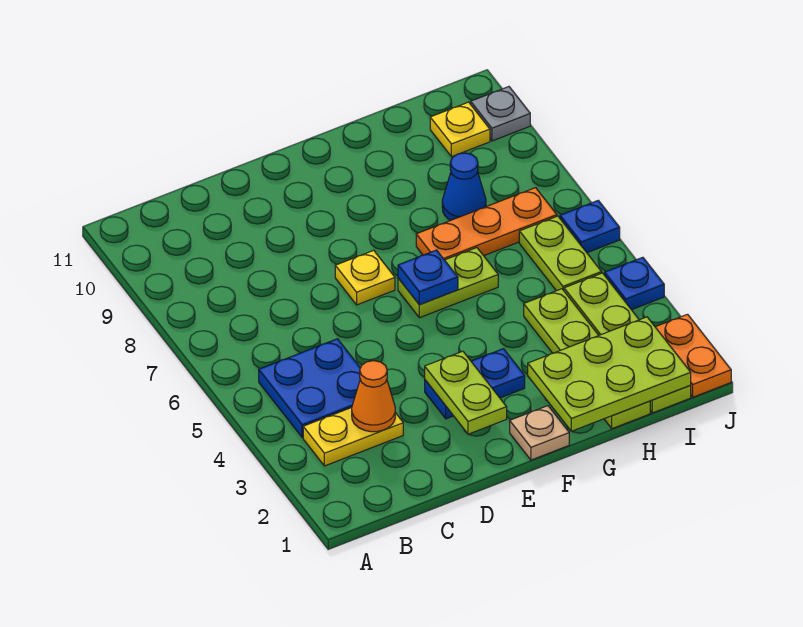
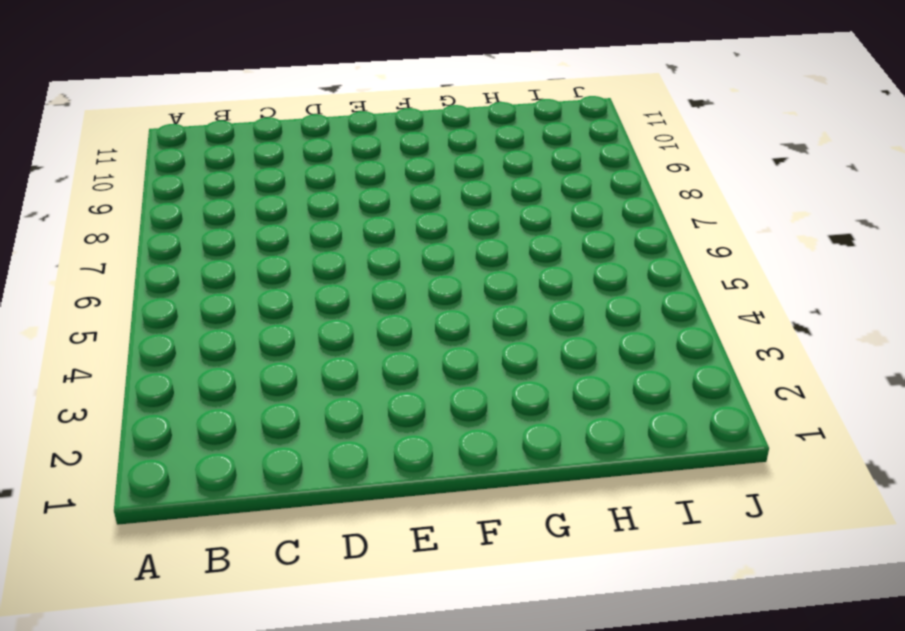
none -> yellow plate B3:C3 level 1
none -> blue plate B4:C5 level 1
none -> blue plate E3:F3 level 1

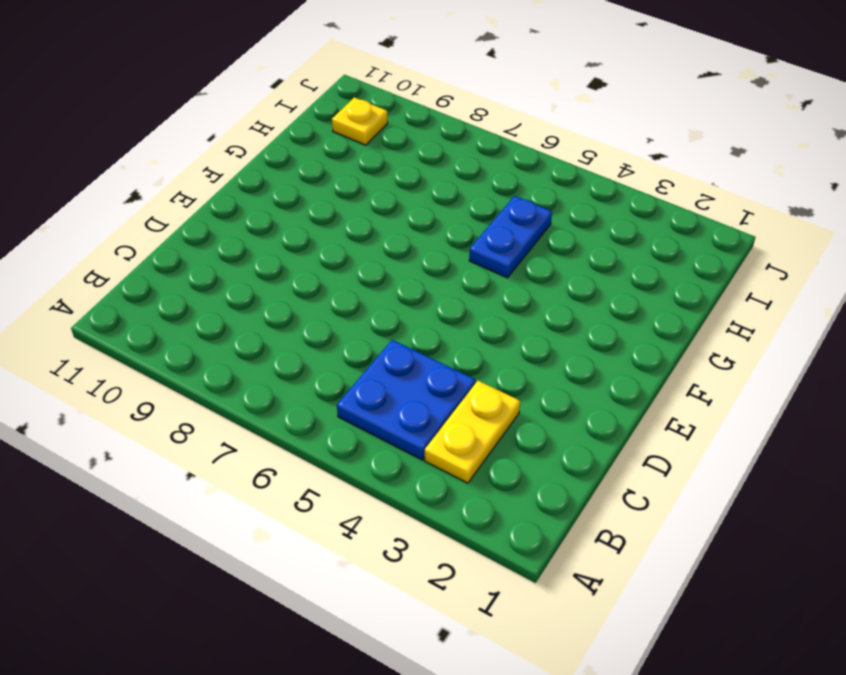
blue plate G5:H5 level 1 -> blue plate E3:F3 level 1
none -> yellow plate E7 level 1
none -> tan plate F1 level 1
none -> lime plate F6:G6 level 1

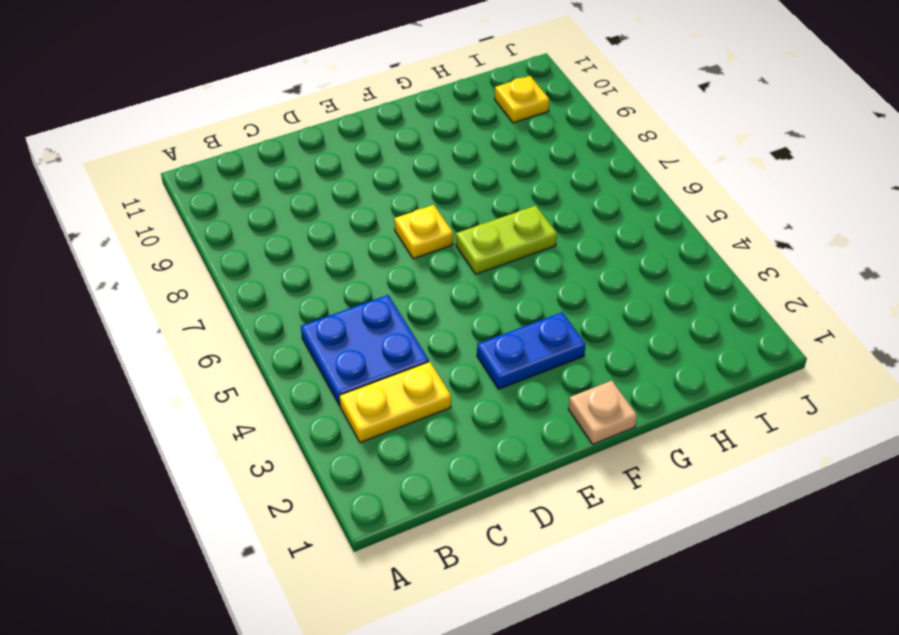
none -> orange plate G7:I7 level 1
none -> lime plate H1:H4 level 1
none -> blue cone H8 level 1

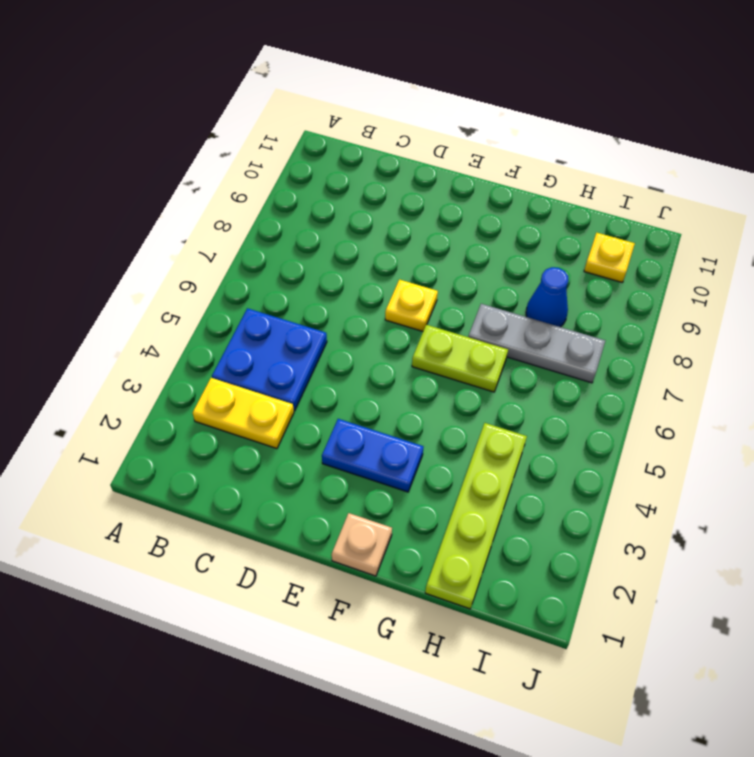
grey plate G7:I7 level 1 -> orange plate G7:I7 level 1
none -> lime plate I1:I4 level 1
none -> lime plate I5:I6 level 1
none -> orange plate J1:J2 level 1

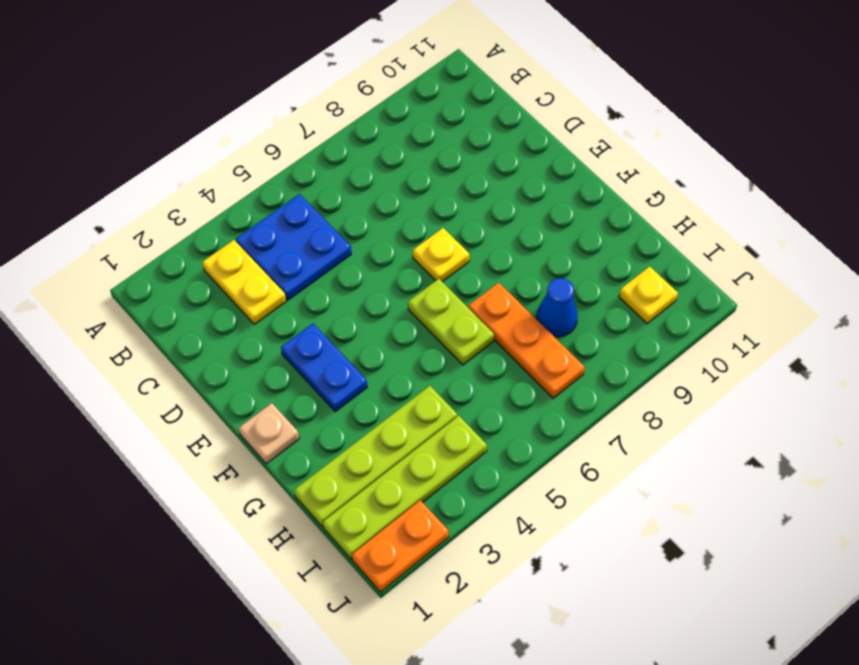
none -> lime plate I5:I6 level 1
none -> blue plate J4 level 1
none -> blue plate J6 level 1

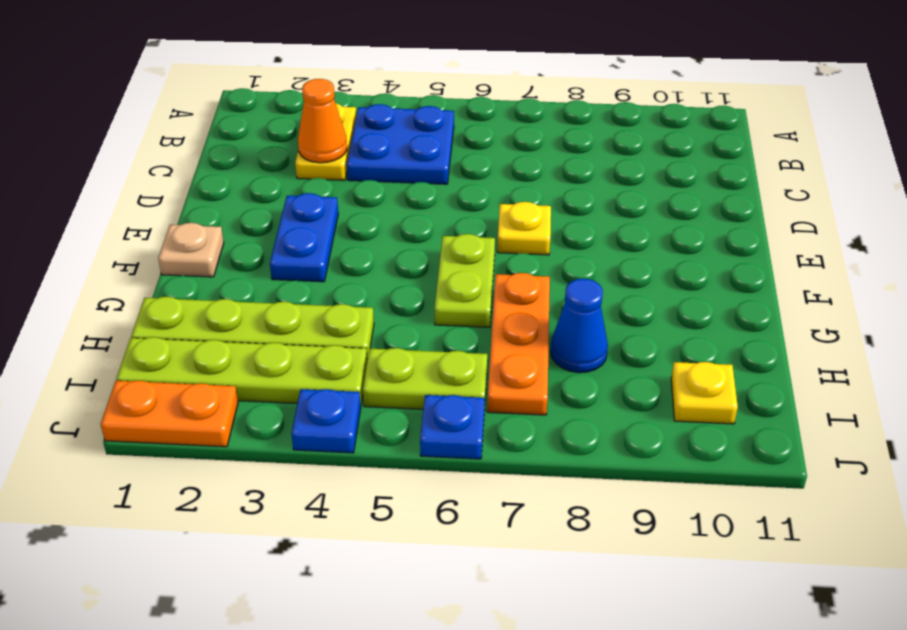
none -> grey plate J10 level 1
none -> lime plate E2:E3 level 2
none -> blue plate F6 level 2

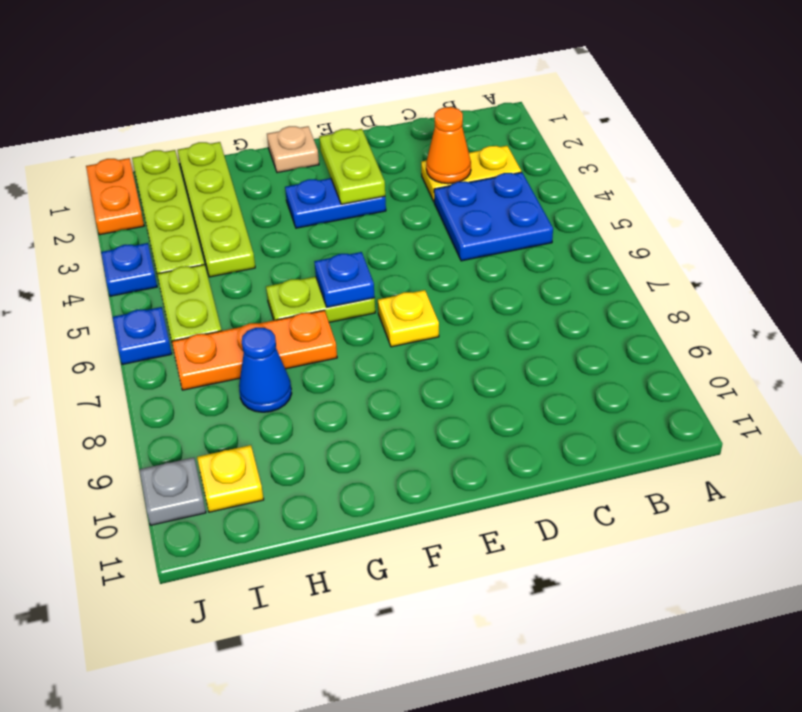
none -> lime plate G1:I2 level 2

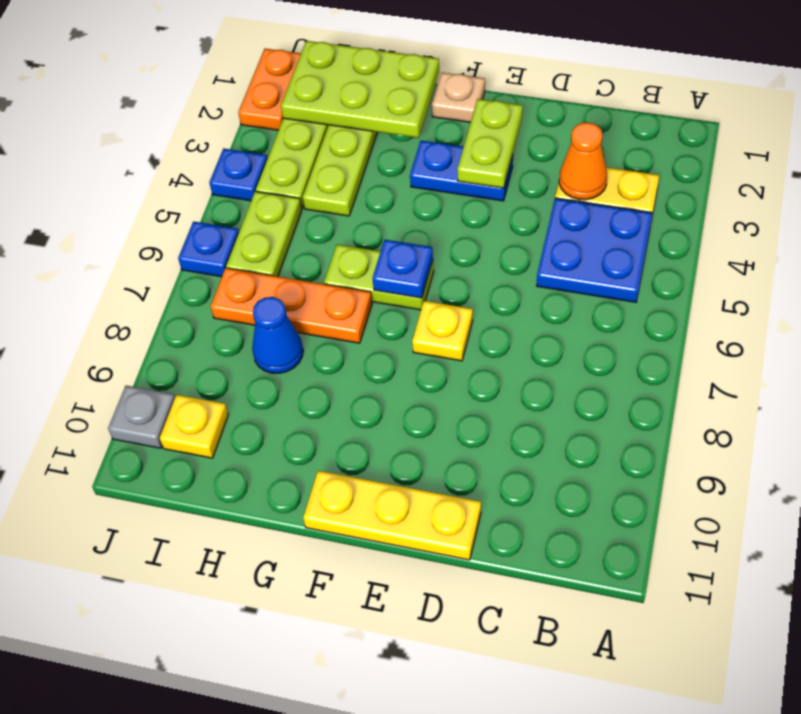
yellow plate D11:F11 level 1 -> none

